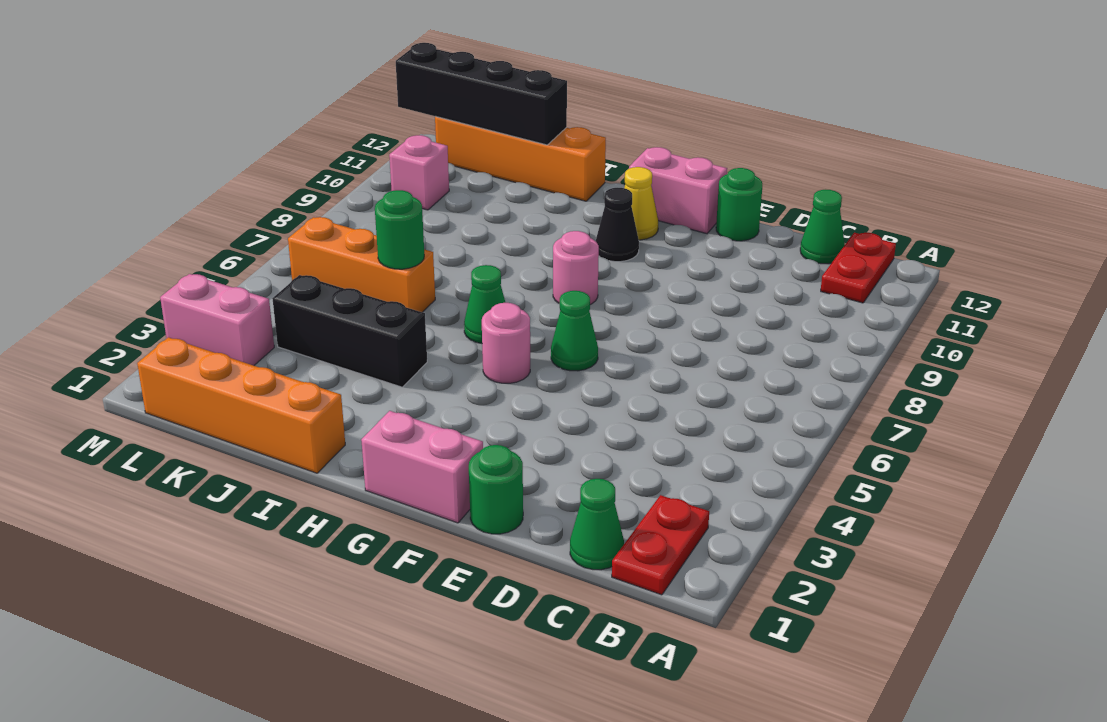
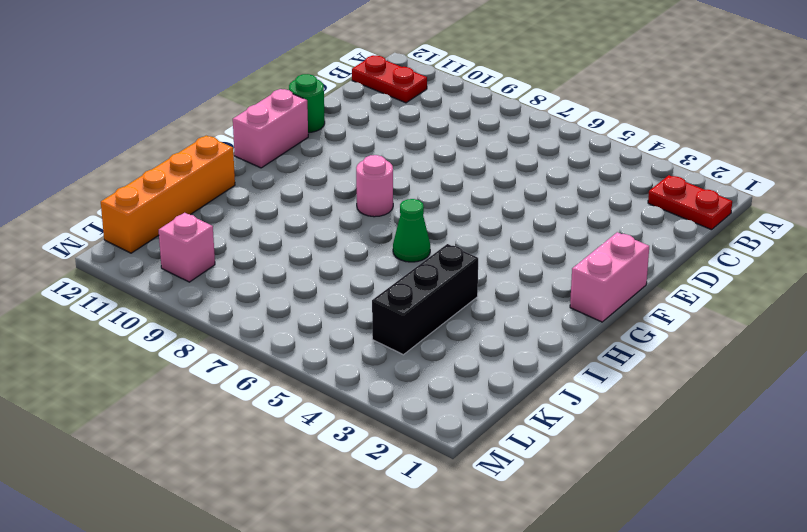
none -> green cone C1 level 1
none -> green cone C12 level 1
none -> green round brick E1 level 1

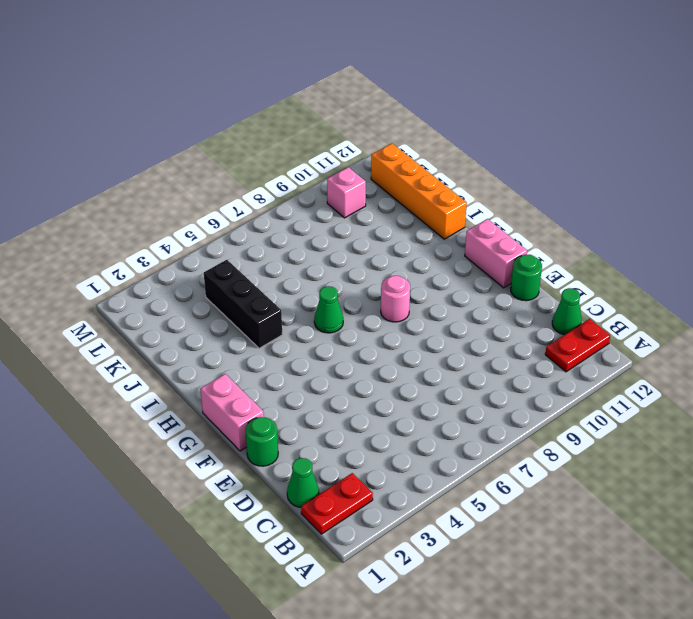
none -> green cone F6 level 1
none -> pink round brick G5 level 1
none -> black cone G10 level 1

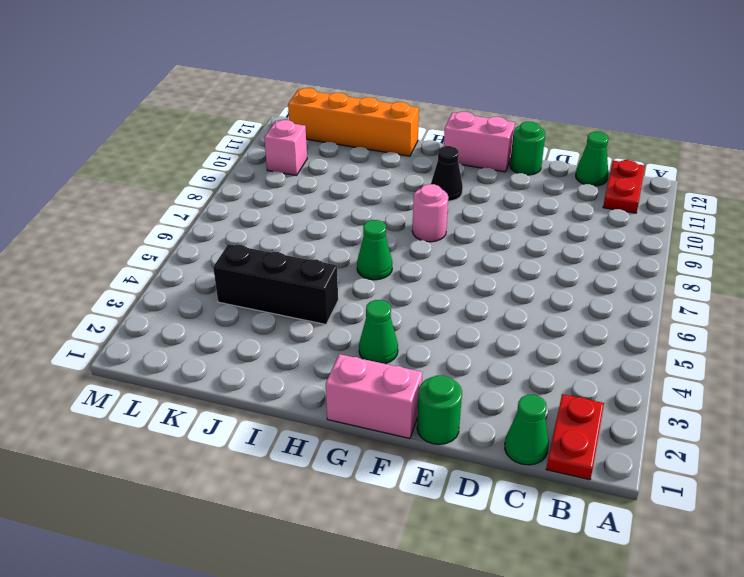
green cone G3 level 1 -> green cone F6 level 1
none -> pink round brick G5 level 1
none -> yellow cone G11 level 1
none -> orange brick I1:L1 level 1

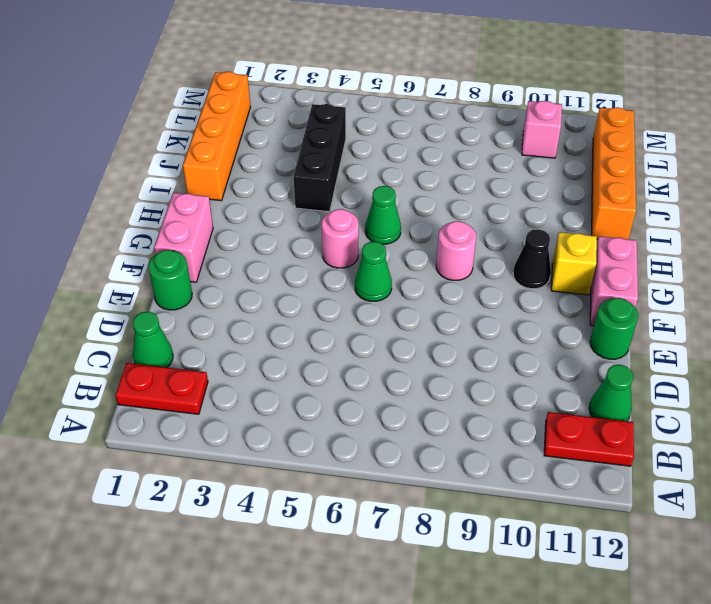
yellow brick G11 level 1 -> yellow cone G11 level 1
none -> orange brick J6:L6 level 1
none -> pink brick L3:M3 level 1
none -> green round brick J6 level 2

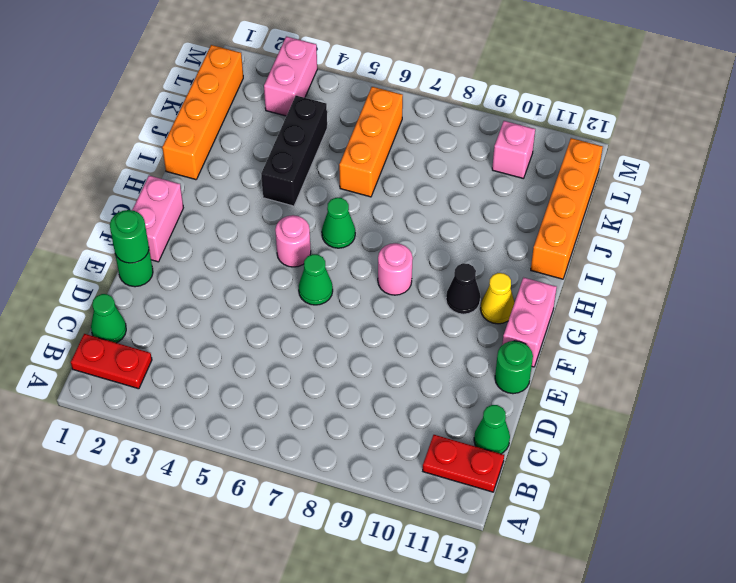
green round brick E1 level 2 -> green round brick J6 level 2
none -> black brick J12:M12 level 2

